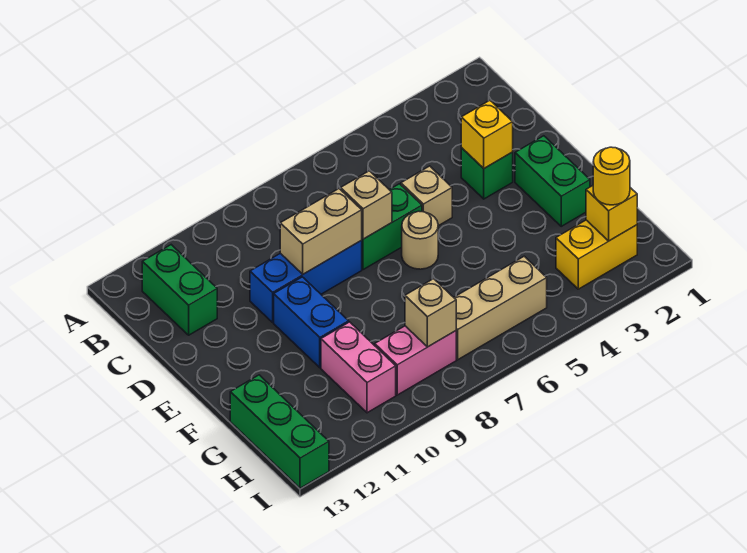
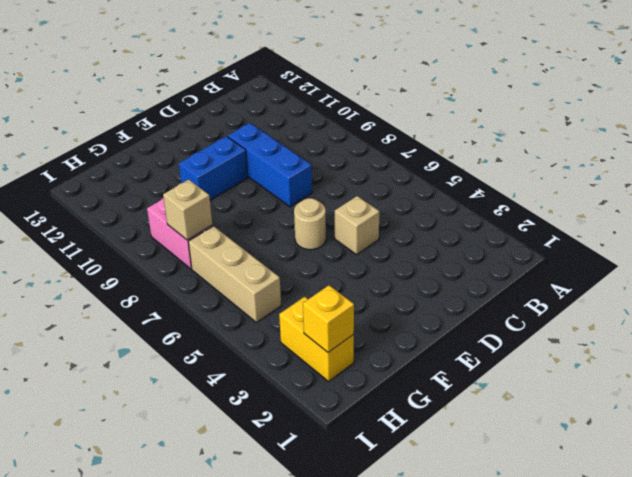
none -> green brick B12:C12 level 1
none -> green brick D3 level 1
none -> green brick D6:D7 level 1

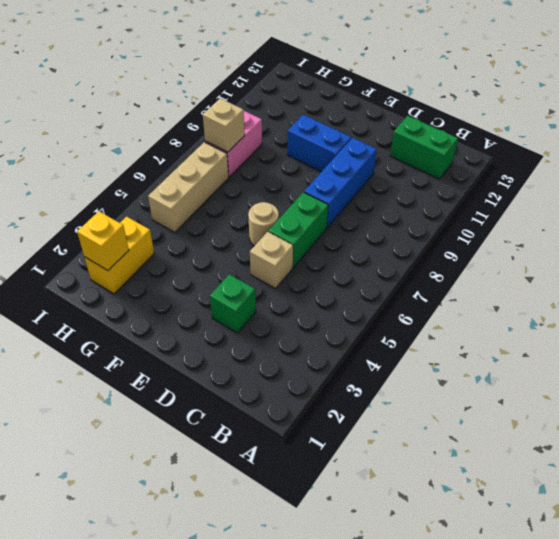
none -> green brick E2:F2 level 1
none -> pink brick G10:H10 level 1
none -> green brick G13:I13 level 1

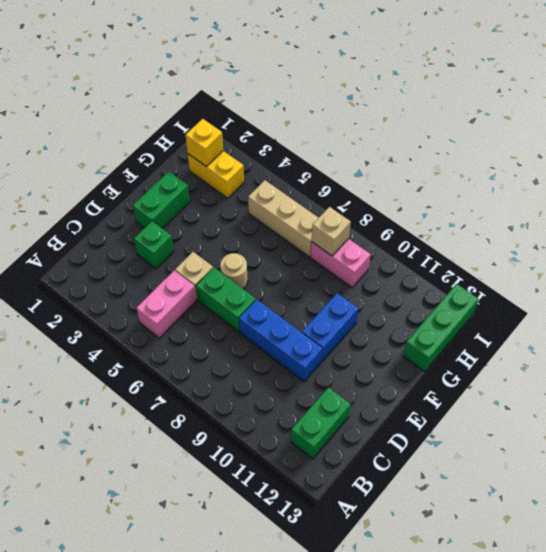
pink brick B5:C5 level 1 -> pink brick G10:H10 level 1
none -> yellow brick D3 level 2
none -> tan brick D7 level 2
none -> tan brick D8:D9 level 2

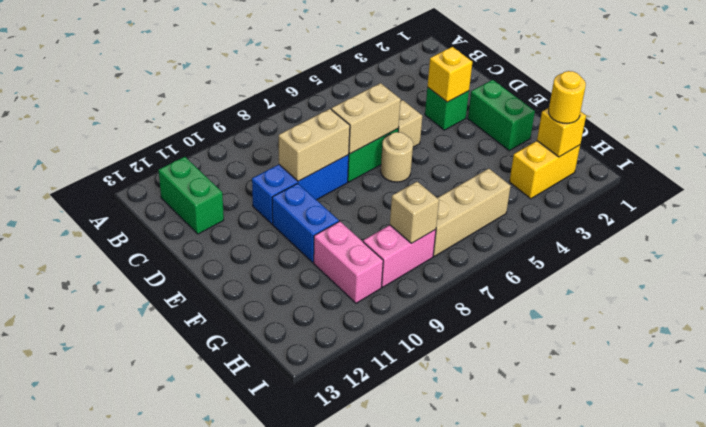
tan brick D6:D7 level 2 -> tan brick D7 level 2
none -> green brick G13:I13 level 1

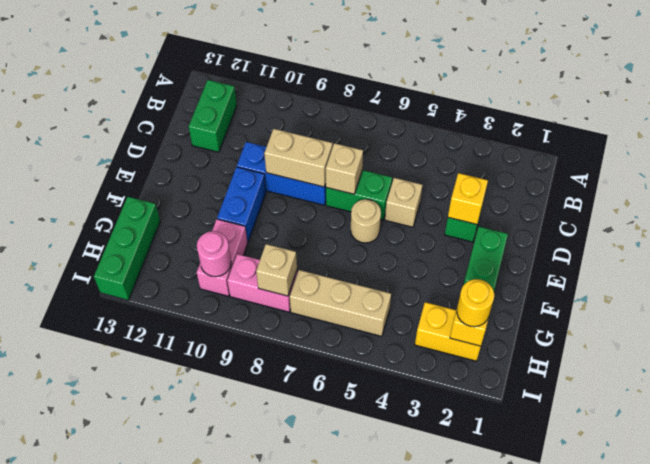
pink round brick H10 level 2 -> none

